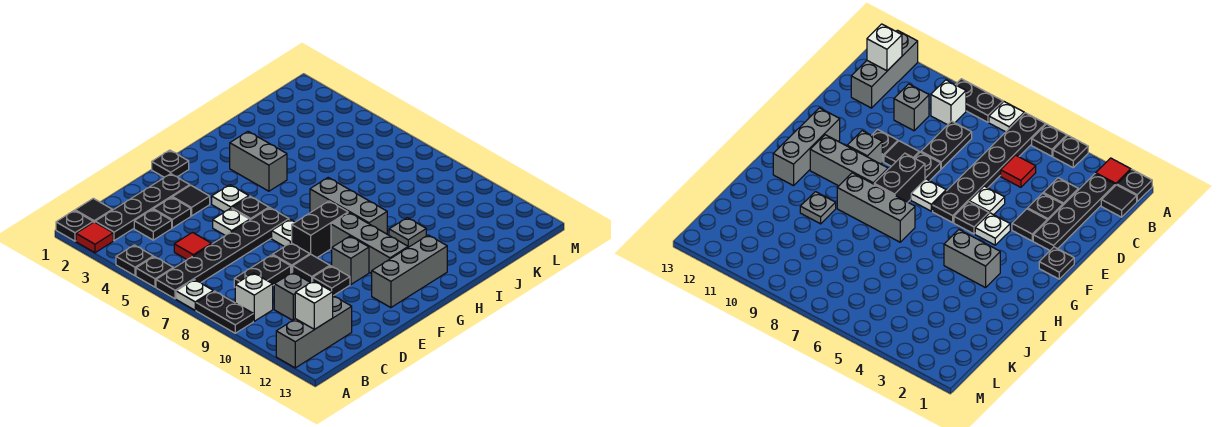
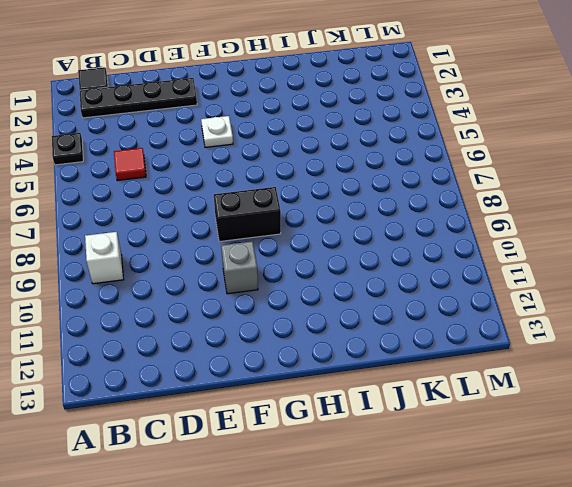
none -> black plate A1 level 1
none -> red tile A2 level 1
none -> black plate A5 level 1
none -> black plate A6:F6 level 1

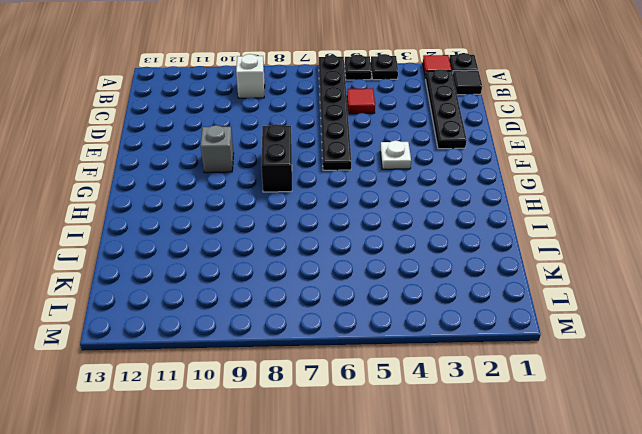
none -> white plate A7 level 1
none -> black plate A8:A9 level 1
none -> grey brick A12:C12 level 1
none -> black plate C3 level 1

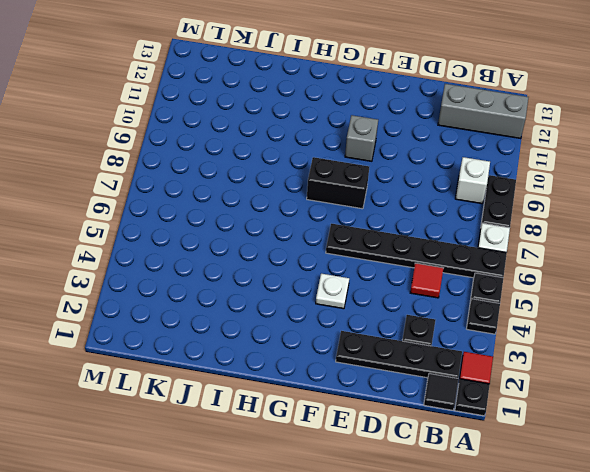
none -> black plate C8:D8 level 1
none -> grey brick C10 level 1
none -> black plate D3 level 1
none -> black tile E3 level 1

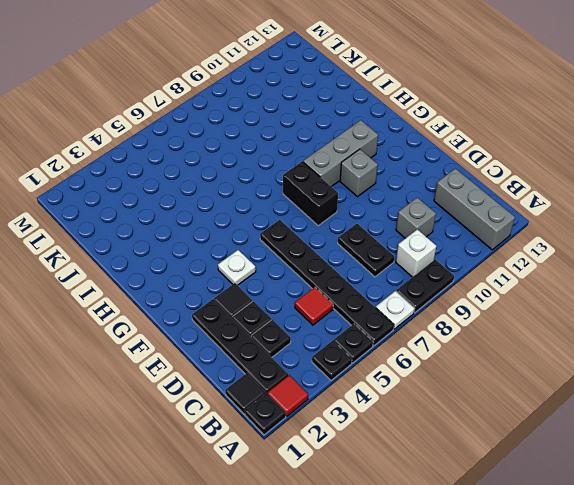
none -> white plate E5 level 1
none -> black plate E8 level 1
none -> black tile E9 level 1
none -> black plate E10 level 1

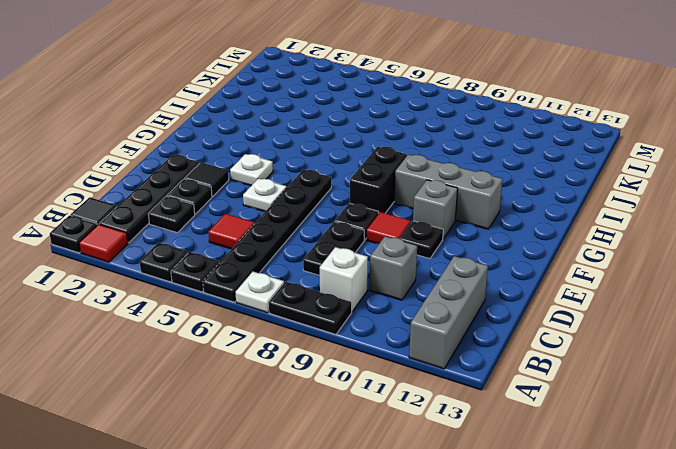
red tile E9 level 1 -> black tile E9 level 1
none -> black plate F1 level 1
none -> black plate F5 level 1
none -> white plate F7 level 1
none -> grey brick F12:H12 level 1

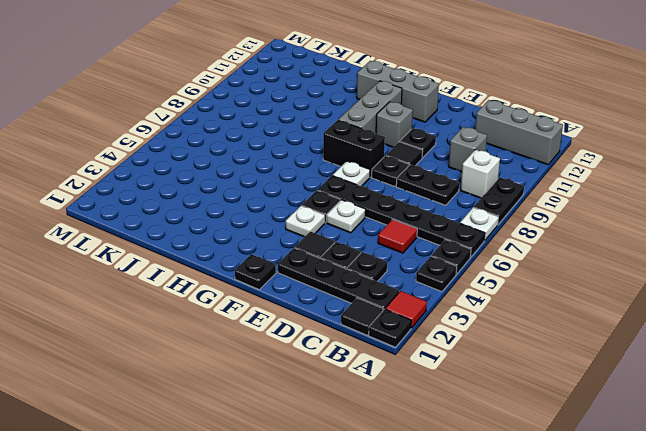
none -> grey brick H3:H4 level 1
none -> grey brick H7:H9 level 1
none -> grey plate I10 level 1
none -> white brick B12 level 2

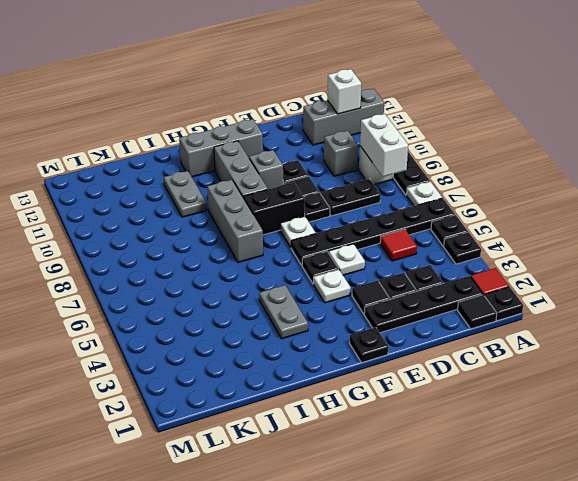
white brick B8:B9 level 2 -> none
grey plate H3:H4 level 1 -> grey brick H3:H4 level 1
grey plate I10:I11 level 1 -> grey plate I10 level 1

